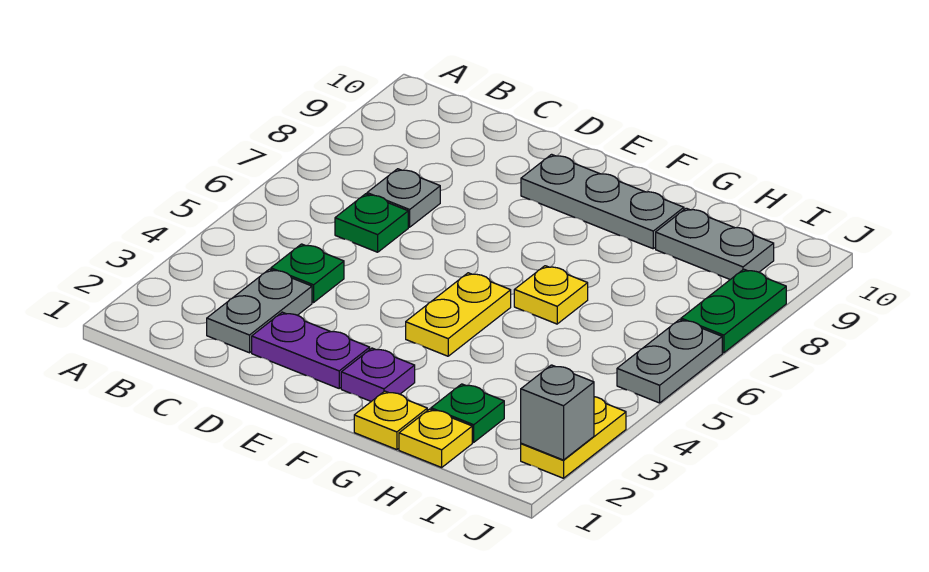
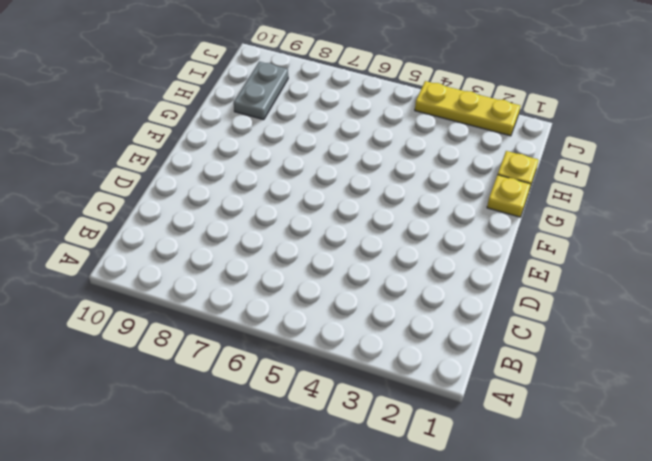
yellow plate J2:J4 level 1 -> yellow plate J2:J3 level 1
none -> grey plate C2:C3 level 1
none -> green plate C4 level 1
none -> green plate C6 level 1

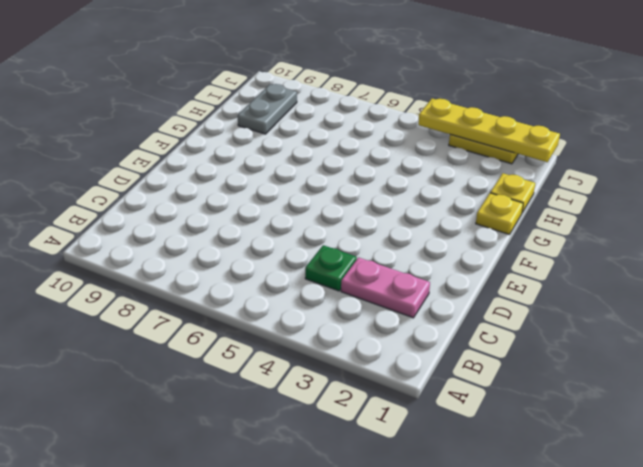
pink plate C2:C3 level 1 -> grey plate C2:C3 level 1
yellow plate J1:J4 level 2 -> grey brick J2 level 2
none -> green plate C6 level 1
none -> grey plate C7 level 1
none -> purple plate D2:E2 level 1

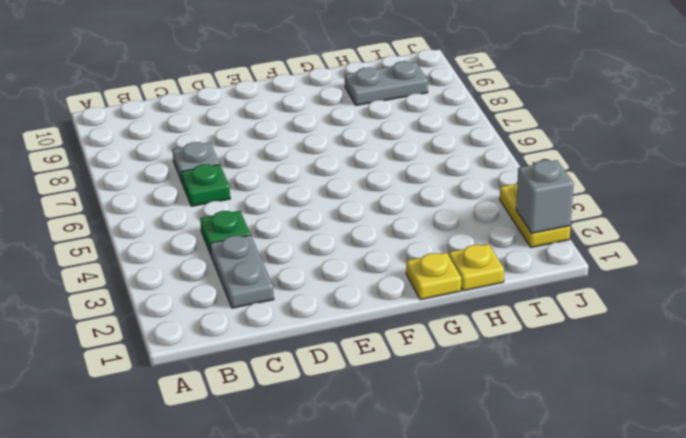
none -> purple plate D2:E2 level 1
none -> grey plate E9:G9 level 1
none -> purple plate F2 level 1

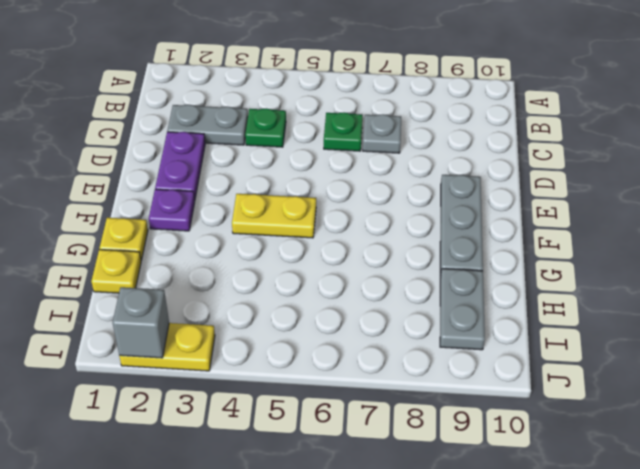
none -> yellow plate G6 level 1
none -> green plate H2 level 1
none -> grey plate J5:J6 level 1

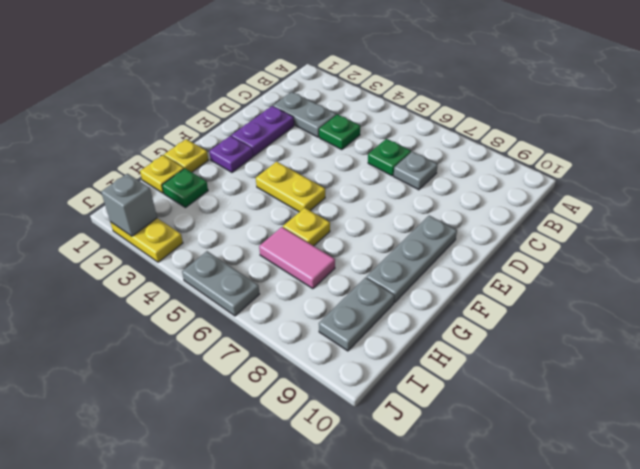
pink tile H6:H7 level 1 -> none
none -> green plate J7:J8 level 1

